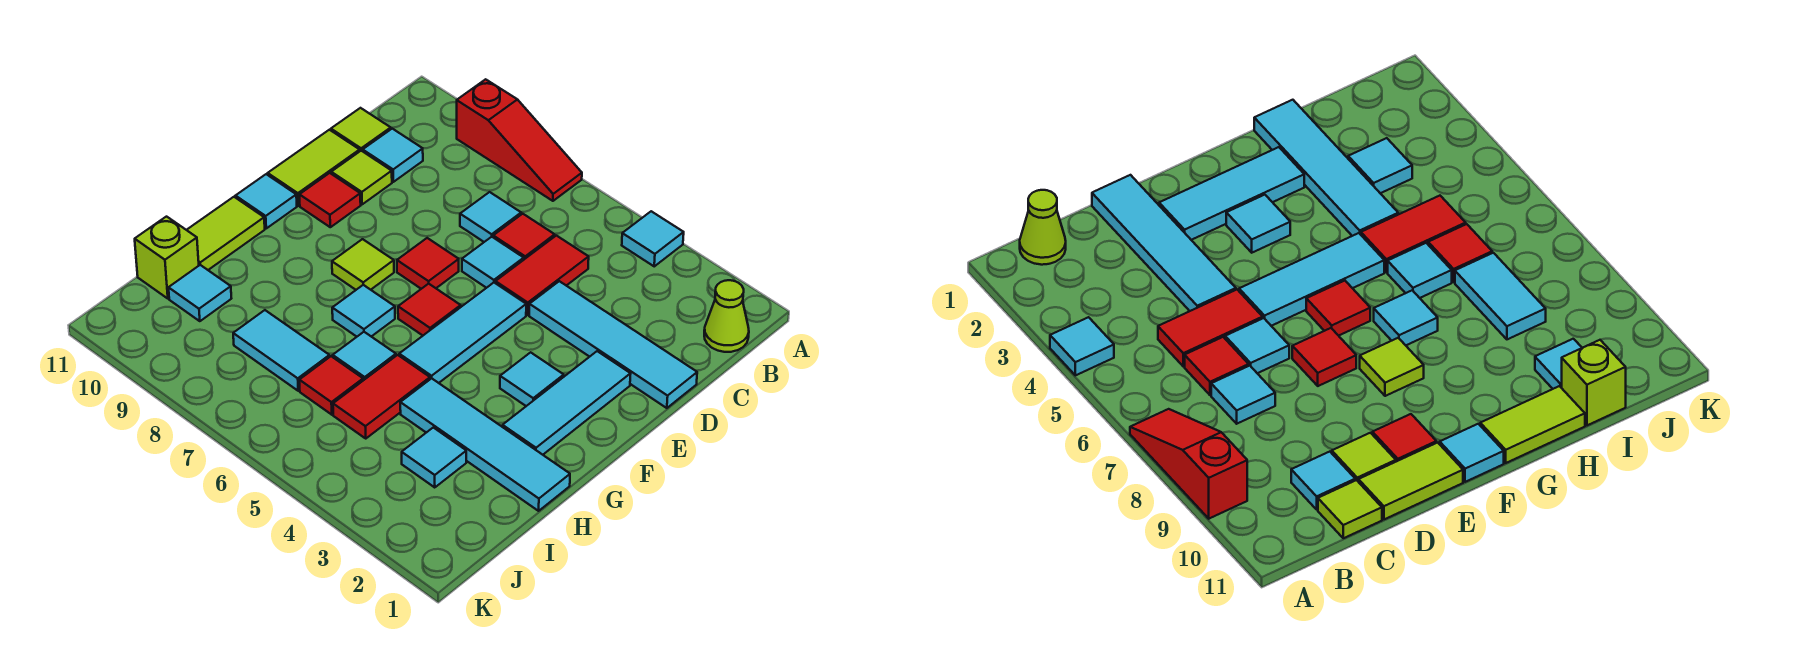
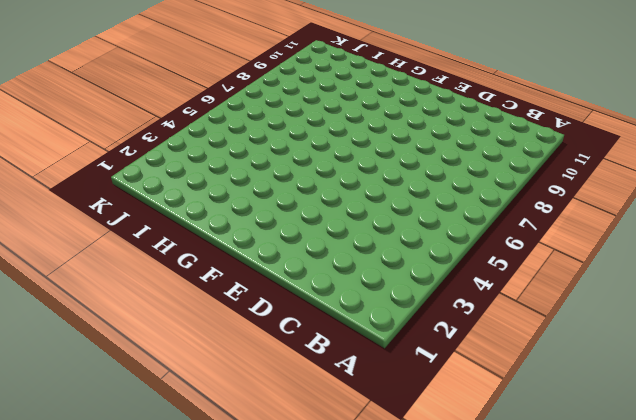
none -> cyan tile A4 level 1
none -> red slope A7:A9 level 1 top 9
none -> lime cone B1 level 1
none -> red tile C5:D5 level 1

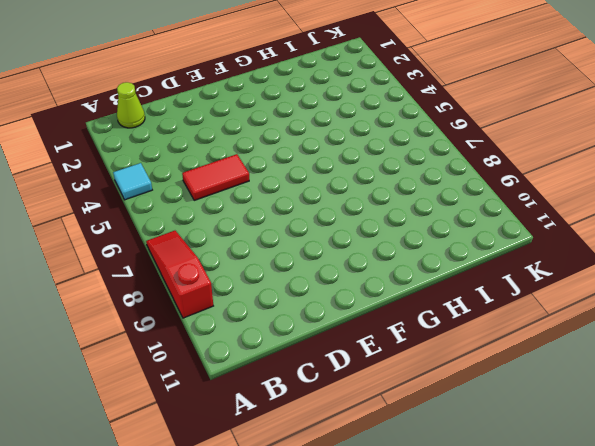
none -> red tile C6 level 1
none -> cyan tile C7 level 1
none -> cyan tile C10 level 1
none -> lime tile C11 level 1

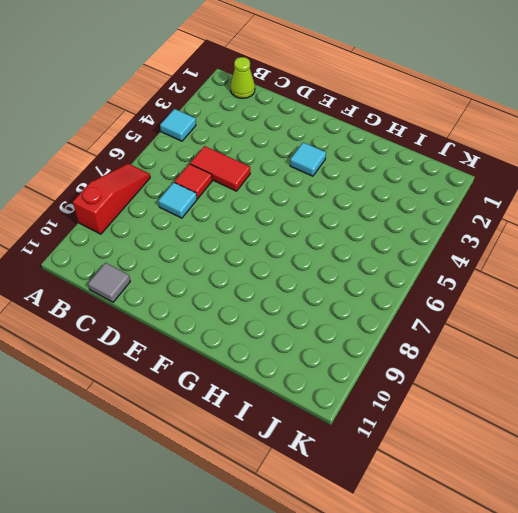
grey tile C11 level 1 -> lime tile C11 level 1
none -> cyan tile C10 level 1
none -> cyan tile D1:D4 level 1
none -> cyan tile D6 level 1
none -> lime tile D10 level 1

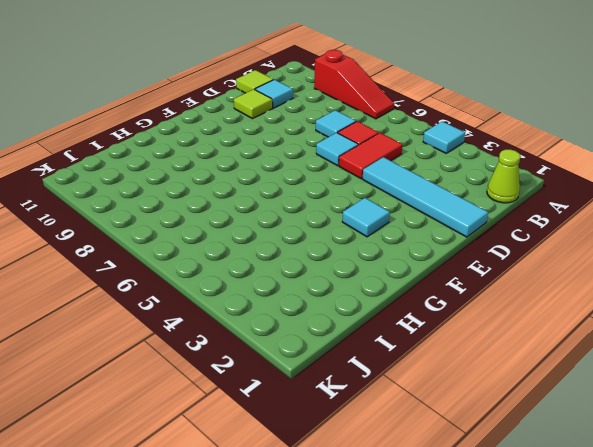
none -> lime tile D11:E11 level 1
none -> cyan tile E2:G2 level 1
none -> cyan tile E5:G5 level 1
none -> red tile E7 level 1

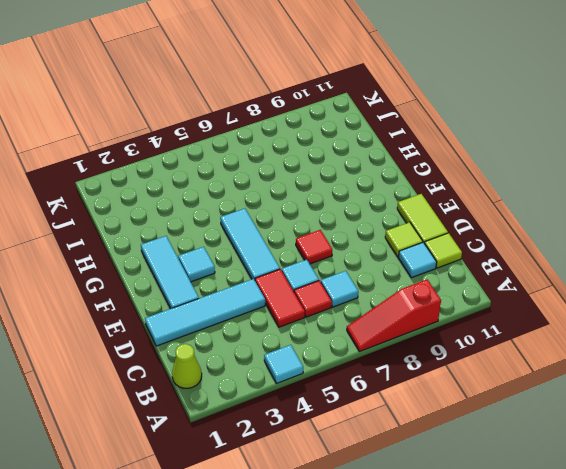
none -> red tile E10 level 1
none -> red tile F6 level 1
none -> lime tile F8 level 1
none -> cyan tile F11 level 1

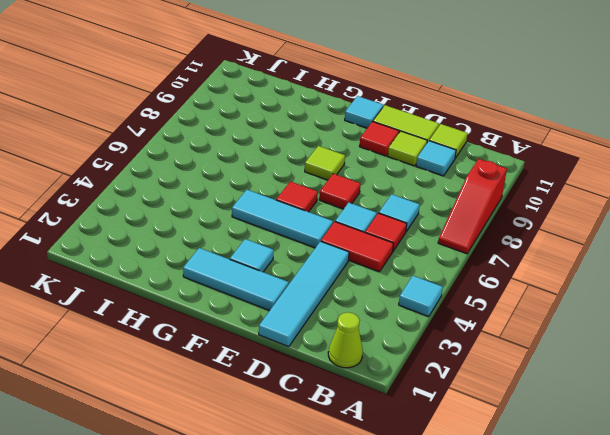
none -> cyan tile G7 level 1
none -> lime tile G11:H11 level 1
none -> cyan tile H1:H4 level 1
none -> red tile H5:I5 level 1

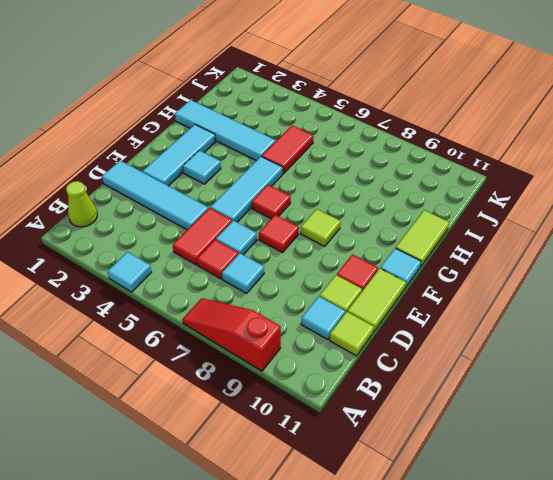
none -> cyan tile G7 level 1
none -> cyan tile H6 level 1
none -> cyan tile I3 level 1
none -> red tile I6 level 1

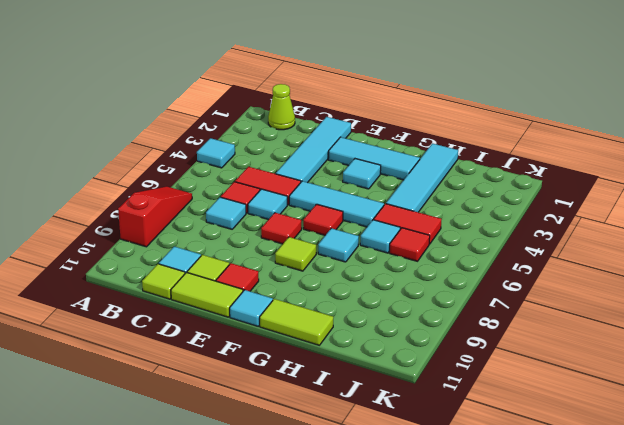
none -> cyan tile I3 level 1
none -> cyan tile I7:I8 level 1
none -> cyan tile I10 level 1
none -> lime brick I11 level 1

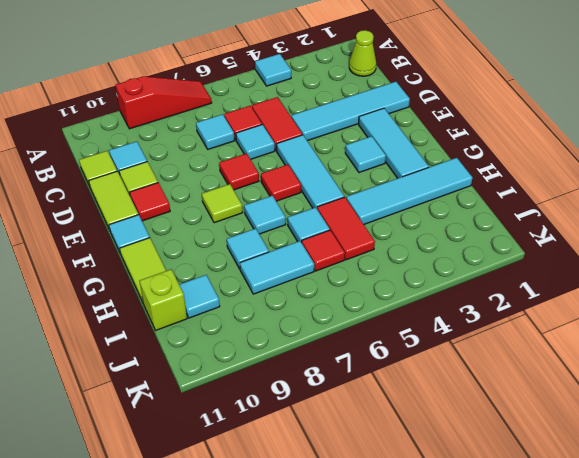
cyan tile H8 level 1 -> cyan tile I3 level 1

